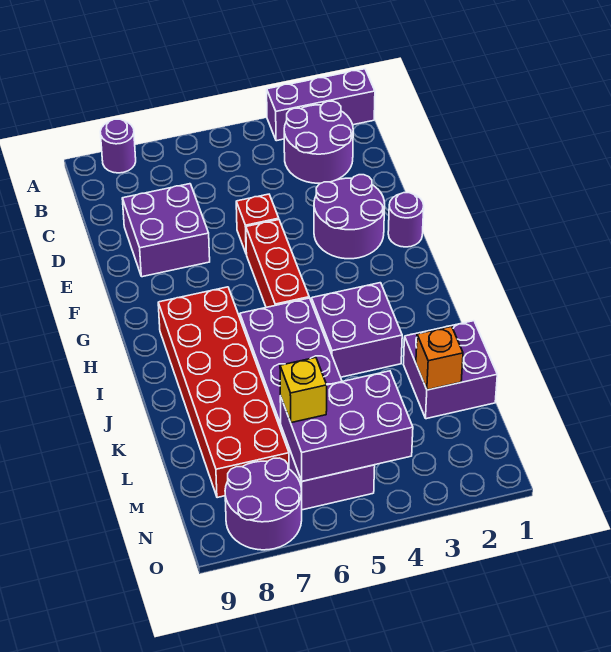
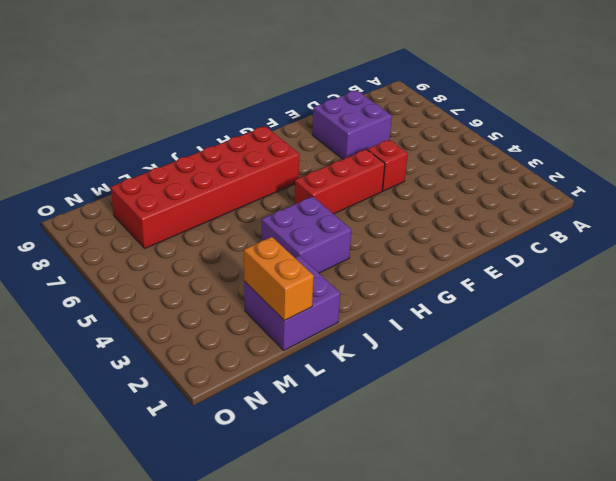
orange brick L1:L2 level 2 -> orange brick L2 level 2
none -> purple brick A1:A3 level 1
none -> purple round brick A8 level 1
none -> purple round brick B2:C3 level 1

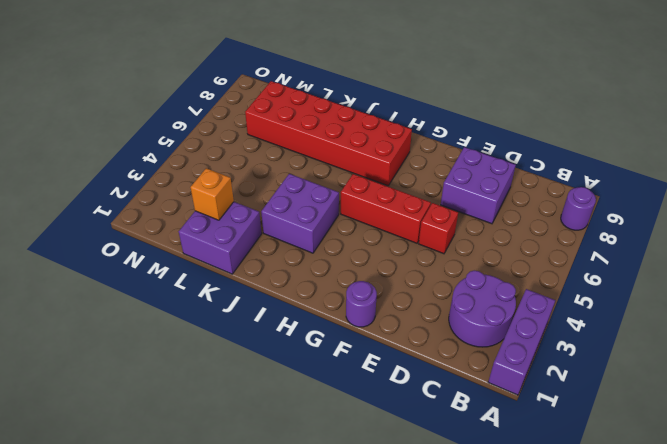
none -> purple round brick E2:F3 level 1
none -> purple brick I5:N6 level 1
none -> purple round brick N7:O8 level 1

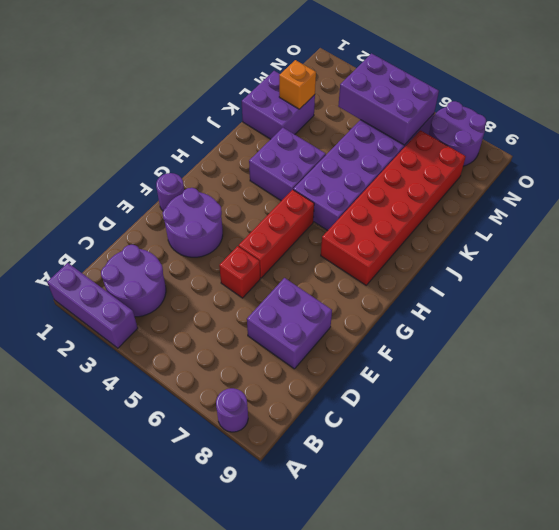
none -> yellow brick M6 level 3

